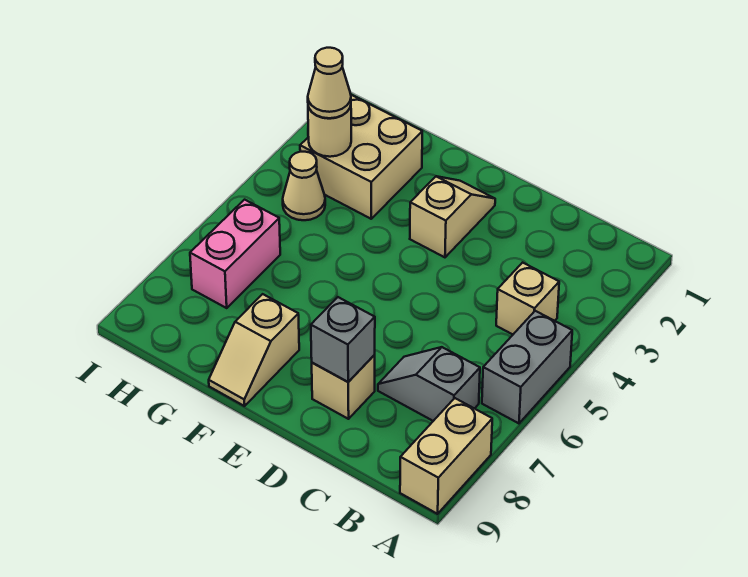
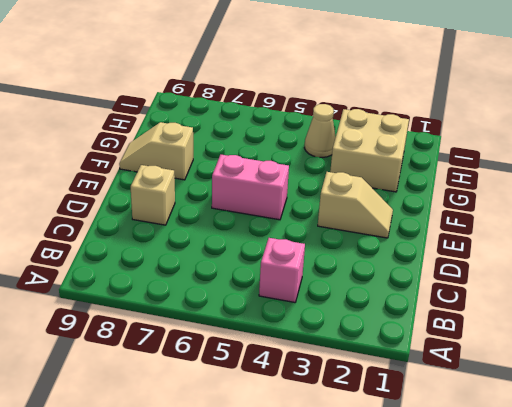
pink brick B4 level 1 -> tan brick B4 level 1
pink brick E5:E6 level 1 -> pink brick H6:H7 level 1
none -> grey brick A5:A6 level 1
none -> tan brick A8:A9 level 1
none -> grey slope B7:C7 level 1 top B

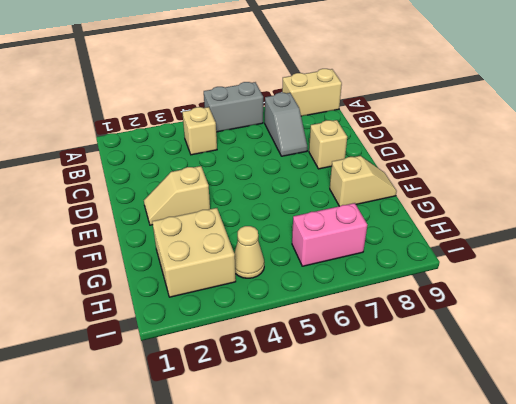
none -> grey brick D8 level 2
none -> tan round brick H3 level 2
none -> tan cone H3 level 3

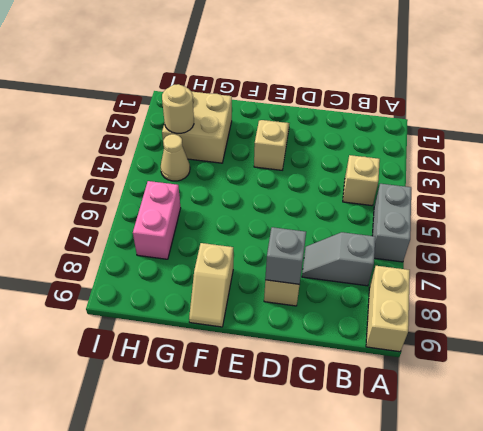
none -> tan cone H3 level 3

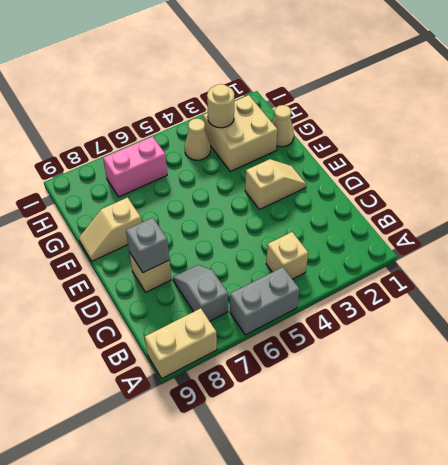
tan cone G1 level 1 -> tan cone H3 level 3

